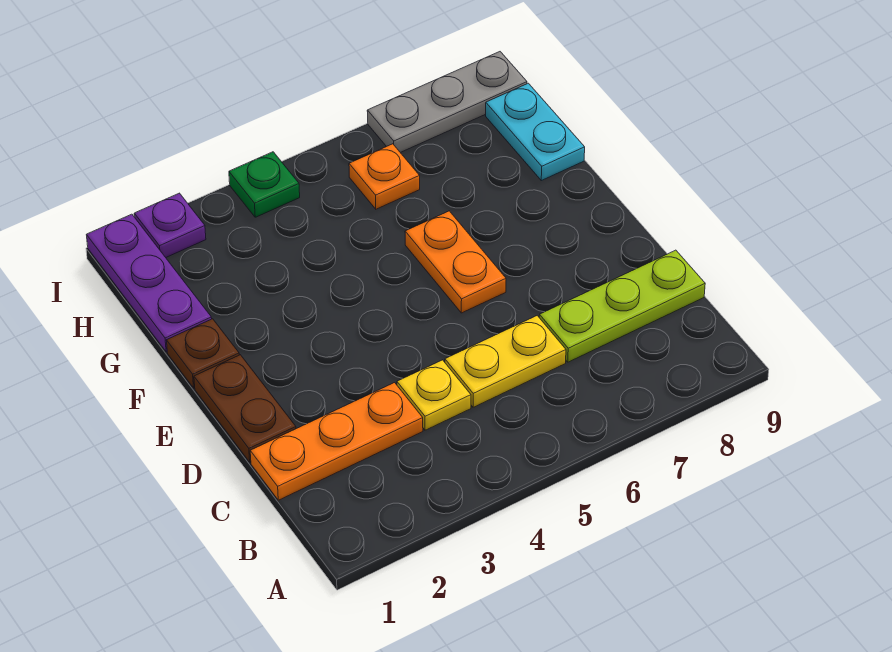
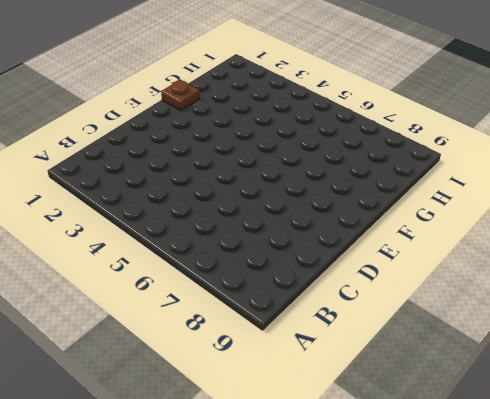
none -> orange plate C1:C3 level 1
none -> yellow plate C4 level 1
none -> yellow plate C5:C6 level 1

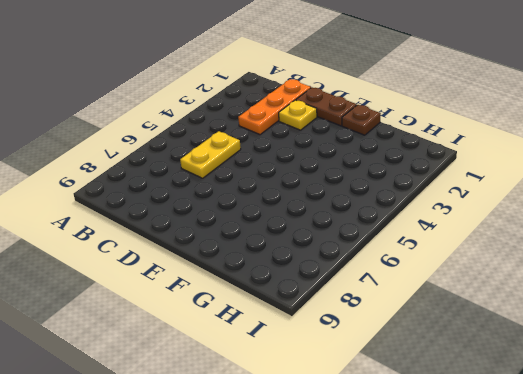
yellow plate D2 level 1 -> yellow plate C4 level 1
none -> lime plate C7:C9 level 1
none -> orange plate E6:F6 level 1
none -> purple plate G1:I1 level 1

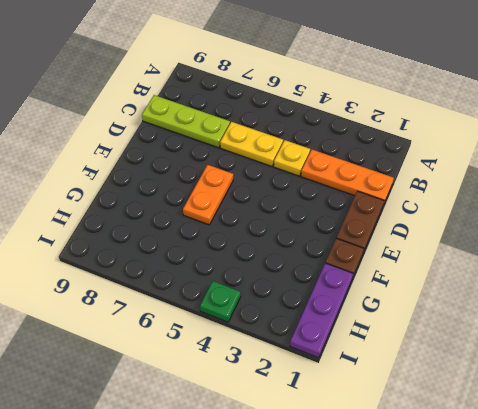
none -> cyan plate G9:H9 level 1
none -> orange plate H6 level 1
none -> purple plate I2 level 1

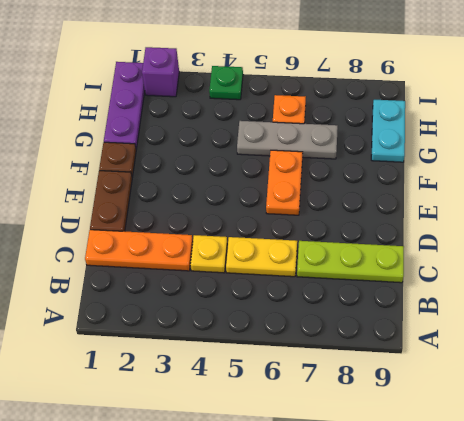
grey plate G5:G7 level 1 -> grey plate I7:I9 level 1
purple brick I2 level 1 -> purple plate I2 level 1

